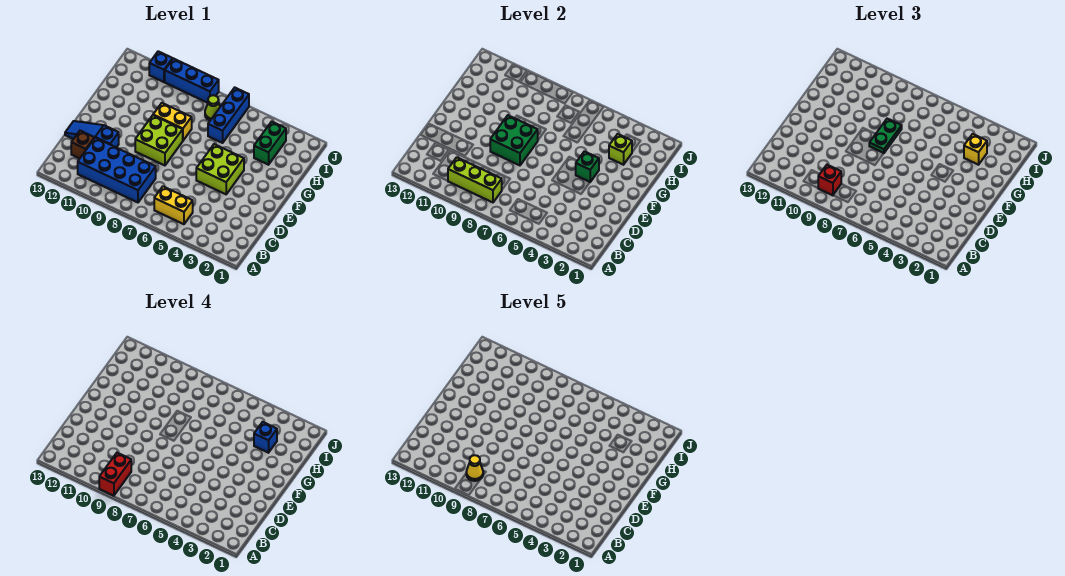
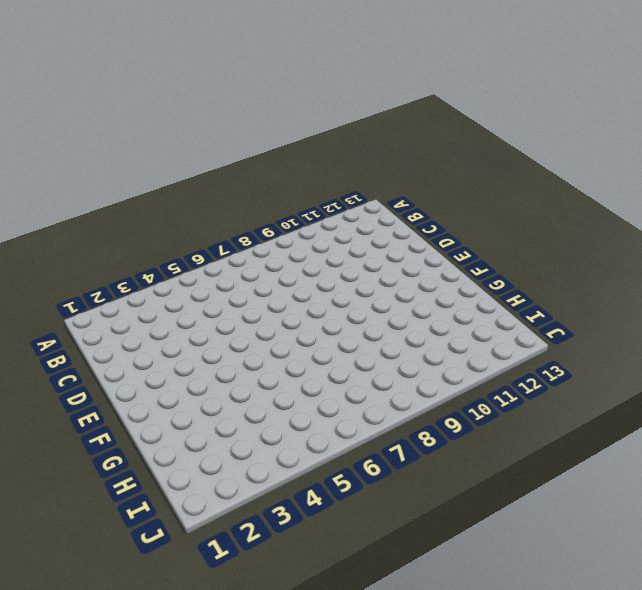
none -> yellow brick B5:B6 level 1
none -> blue brick B8:C11 level 1
none -> brown brick C12 level 1

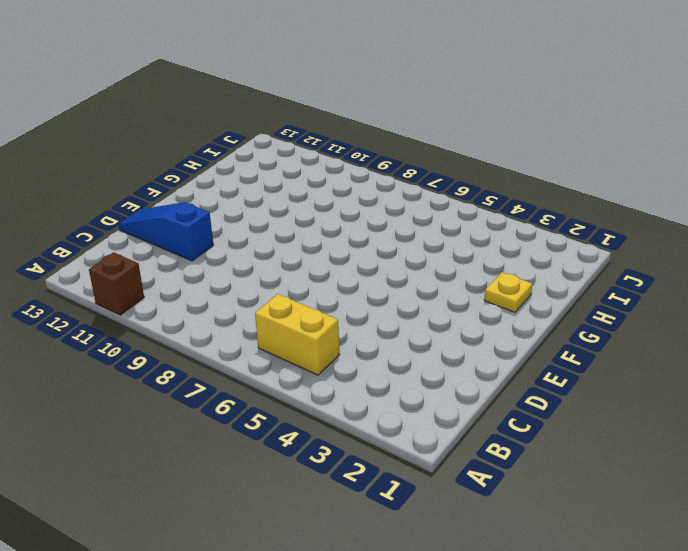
brown brick A11 level 1 -> brown brick C12 level 1
yellow plate G2 level 1 -> none
none -> blue brick B8:C11 level 1
none -> lime brick E4:F5 level 1
none -> lime brick E8:F9 level 1

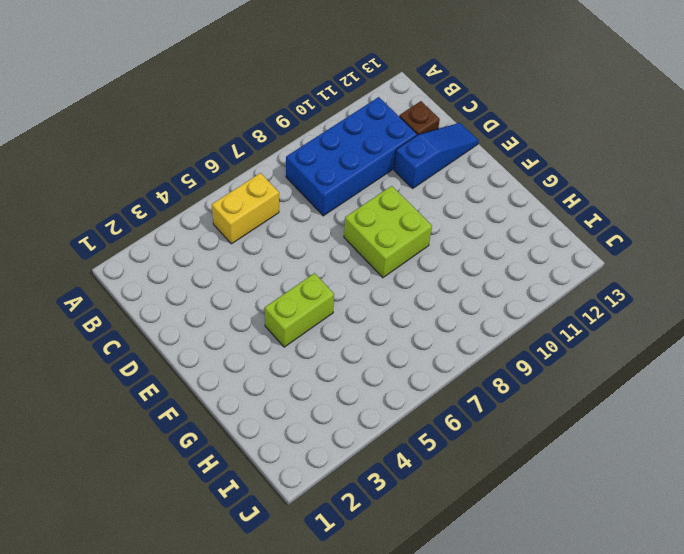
lime brick F4:F5 level 1 -> lime brick E4:F5 level 1
none -> yellow brick G8:G9 level 1
none -> green brick H3:I3 level 1
none -> blue brick H6:J6 level 1

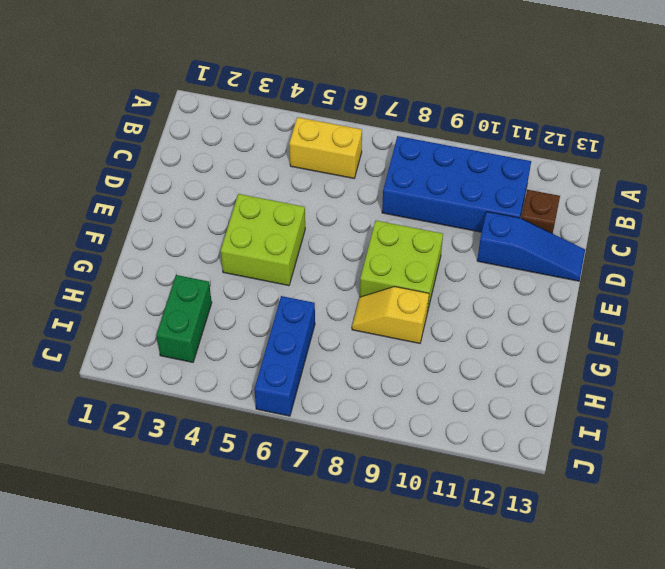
yellow slope G8:G9 level 1 top 9 -> yellow brick G8:G9 level 1
none -> lime cone I7 level 1
none -> blue brick J8:J10 level 1
none -> blue brick J11 level 1

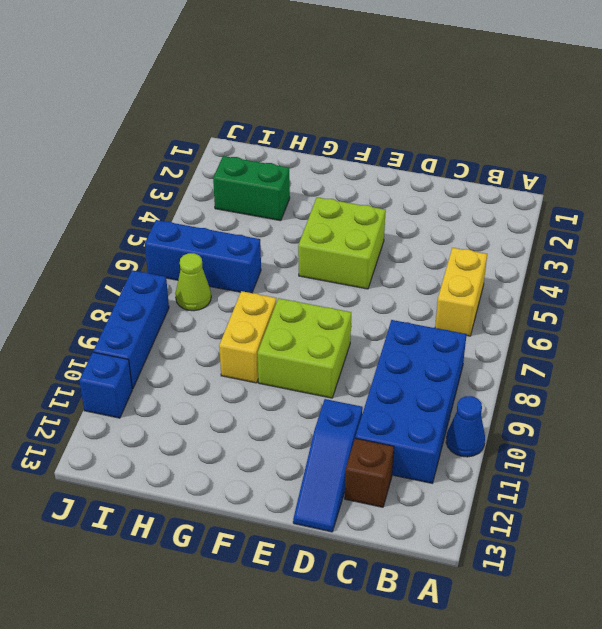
blue cone A10 level 1 -> none
none -> lime brick B8:B10 level 2
none -> green brick E8:F9 level 2
none -> green brick F4 level 2

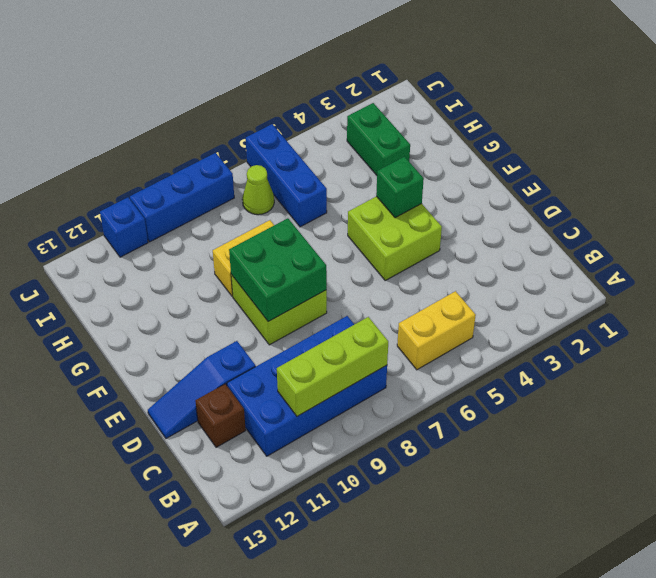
none -> lime brick H3 level 2
none -> red brick B9 level 3
none -> green plate F8:G8 level 3

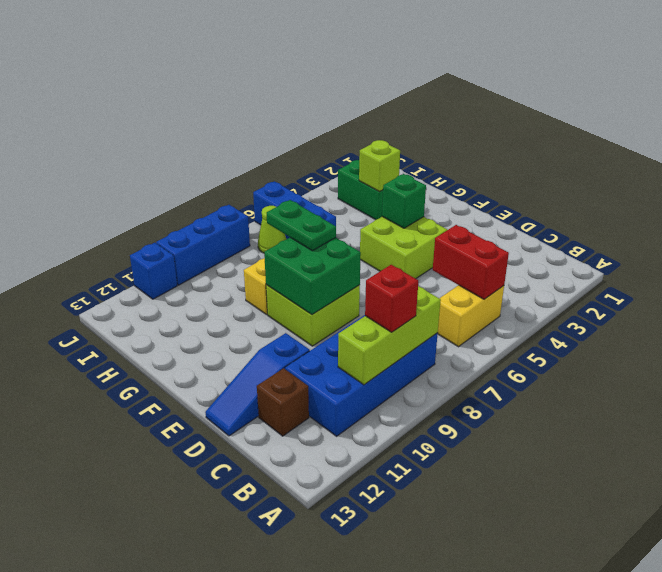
red brick B5:C5 level 2 -> red brick A9:B9 level 4
none -> yellow brick H3 level 3
none -> blue brick H3 level 4
none -> yellow cone B9 level 5

